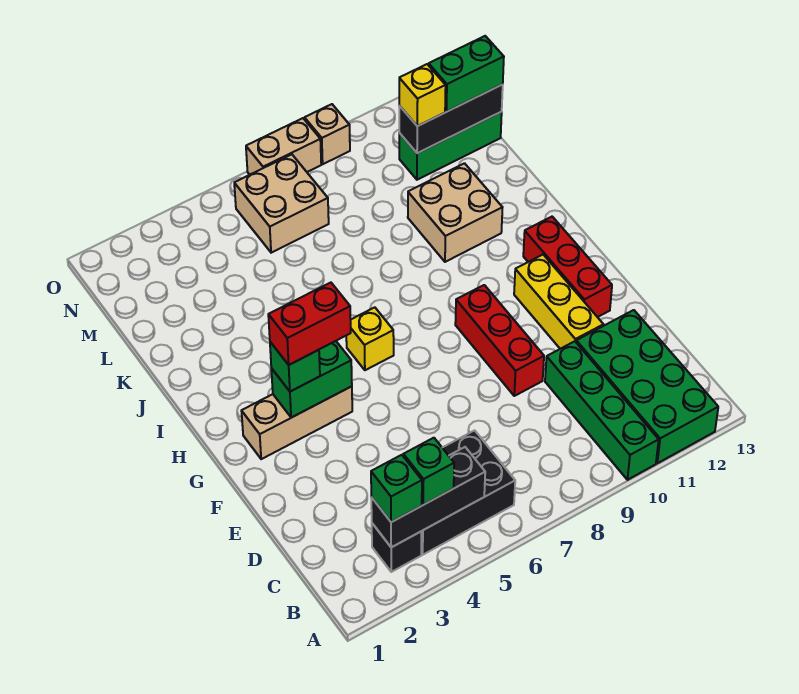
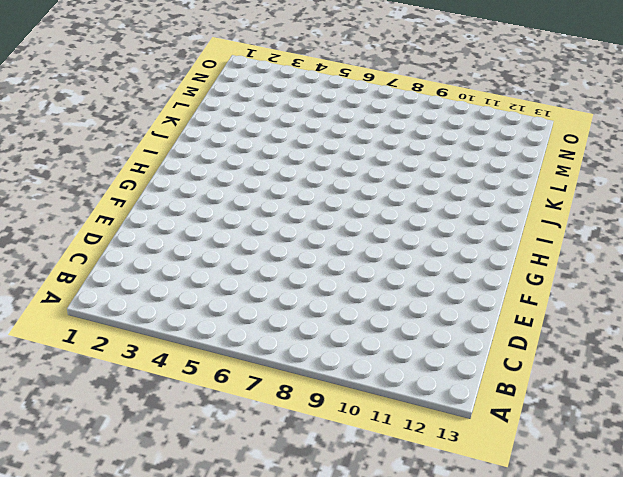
none -> green brick A10:D10 level 1
none -> green brick A11:D12 level 1
none -> black brick B3 level 1

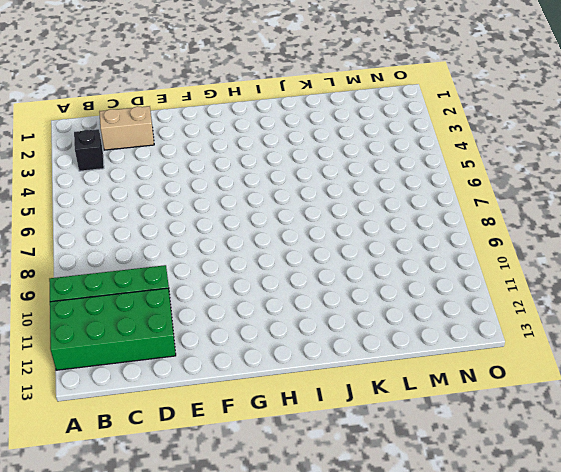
tan brick C2:D2 level 1 -> tan brick O7:O8 level 1
none -> black brick B4:C6 level 1
none -> red brick E9:G9 level 1
none -> yellow brick E11:G11 level 1

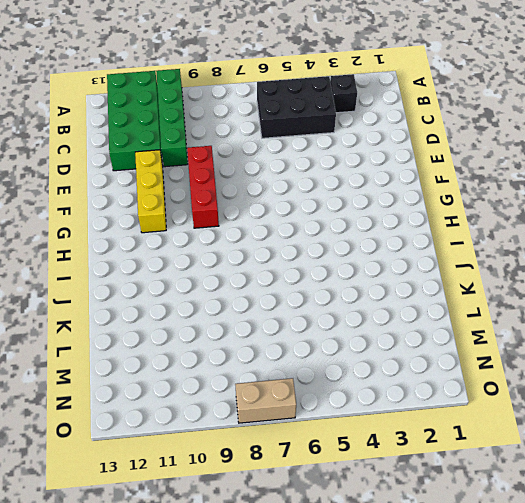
none -> red brick F12:H12 level 1
none -> tan brick G2:G4 level 1
none -> yellow brick H6 level 1

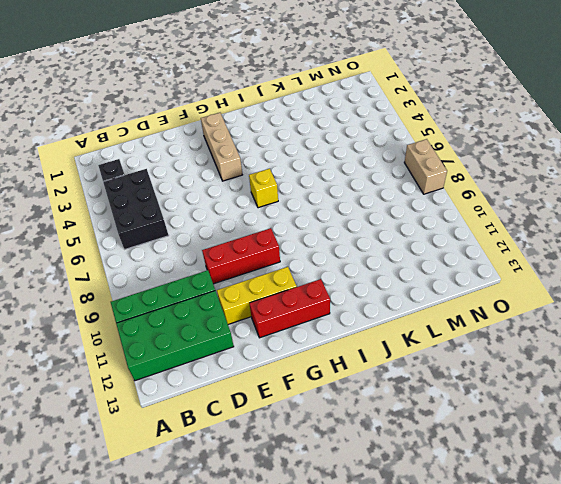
none -> tan brick J10:K11 level 1
none -> tan brick M6:N7 level 1
none -> green brick M11:M13 level 1

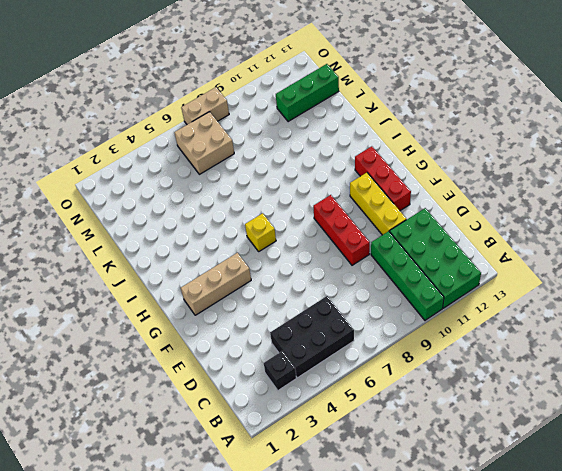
none -> tan brick J10:K11 level 1
none -> tan brick O9 level 1
none -> black brick B3:B5 level 2

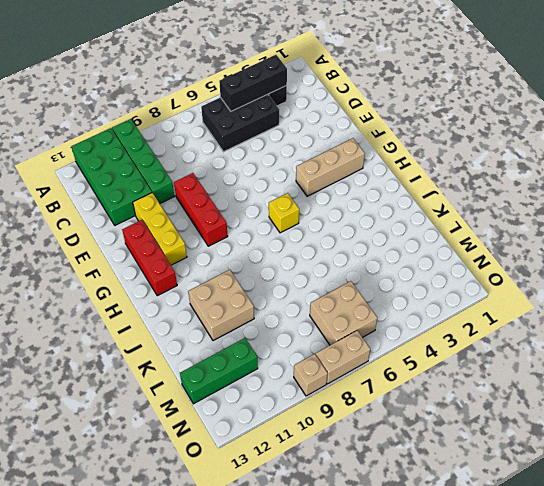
none -> green brick G3:G4 level 2
none -> black brick M11:M13 level 2
none -> green brick B3 level 3

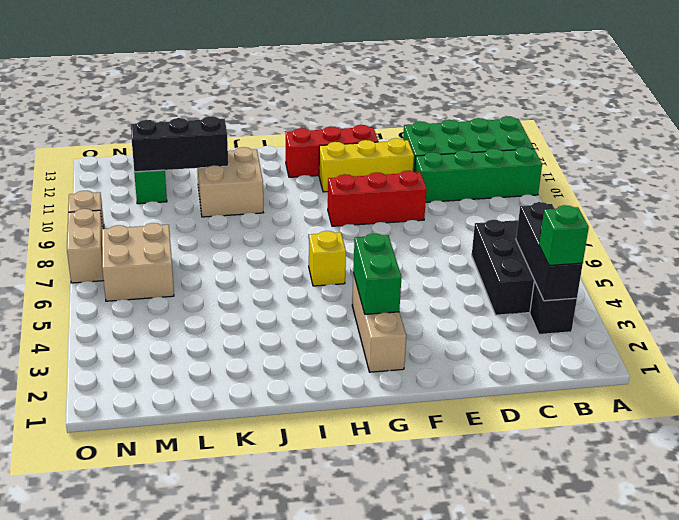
black brick K11:M11 level 2 -> black brick M11:M13 level 2
none -> green brick B4 level 3
none -> green brick G3 level 3
none -> yellow brick M11 level 3

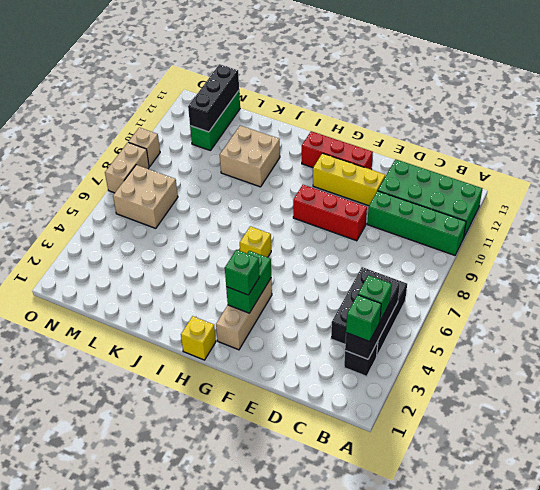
yellow brick H1 level 1 -> yellow brick M11 level 3
none -> green brick M12:M13 level 3
none -> red brick G3:G4 level 4

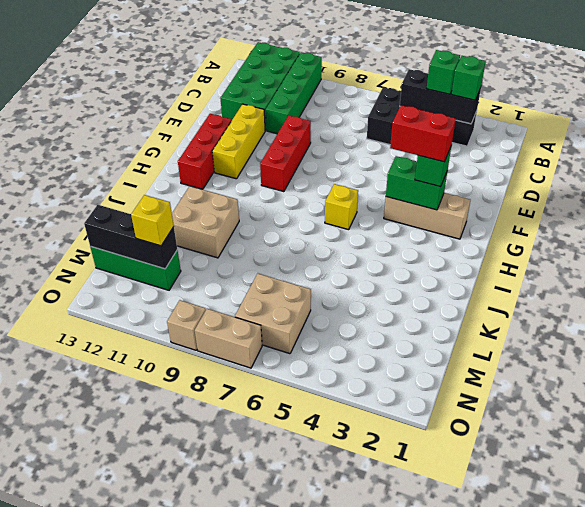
none -> green brick M12:M13 level 3

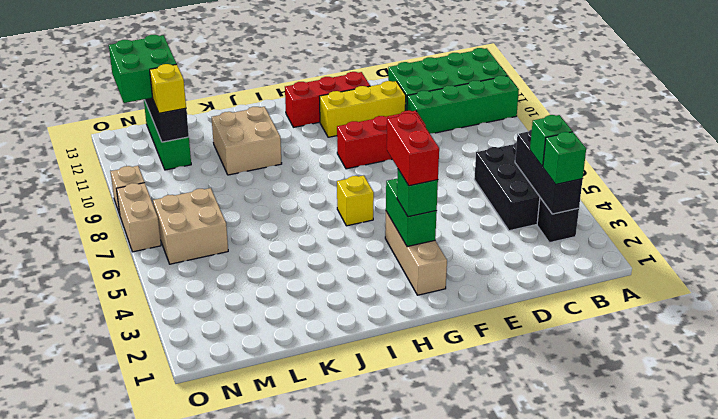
green brick M12:N13 level 3 -> green brick M12:M13 level 3

